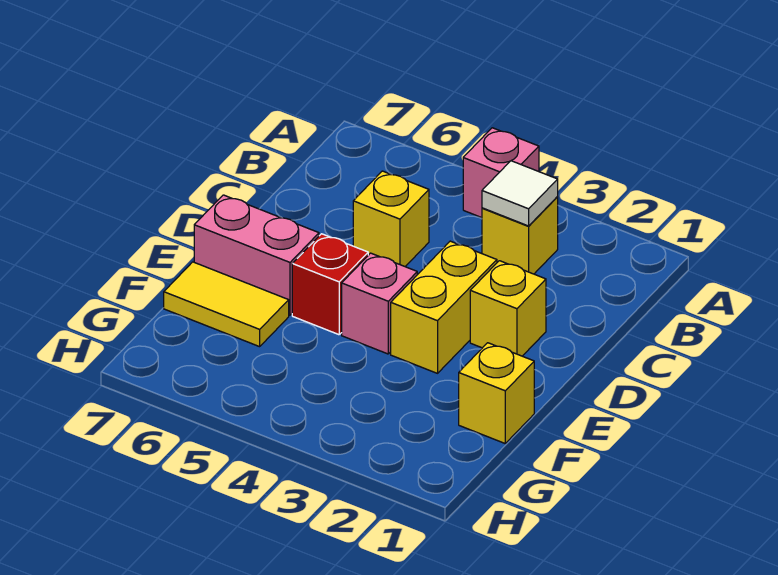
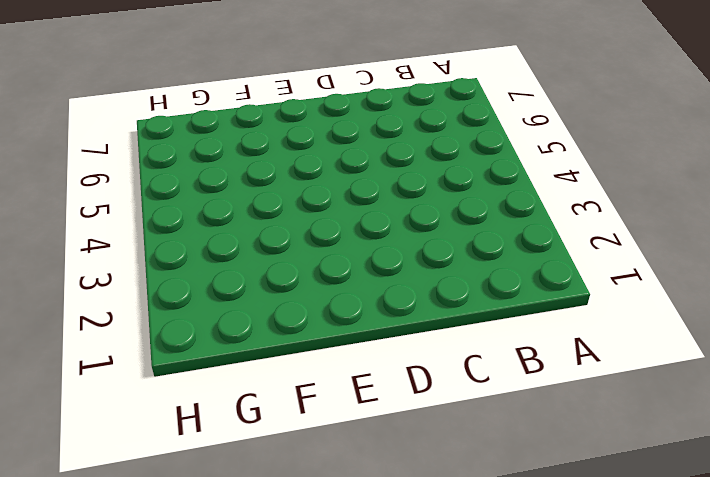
none -> pink brick A4 level 1
none -> yellow brick B3 level 1

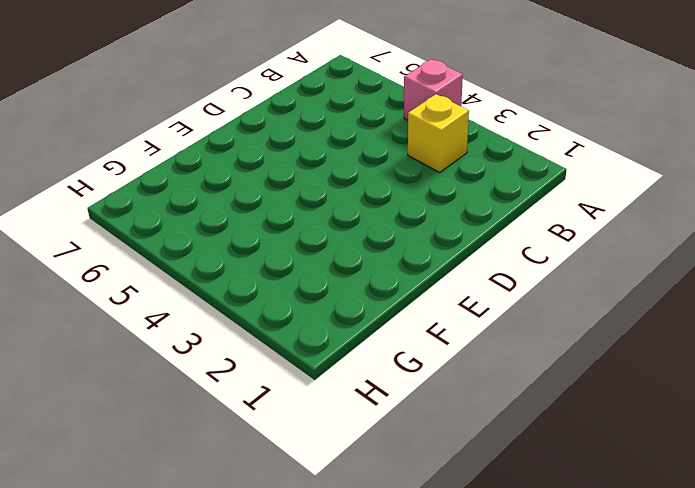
none -> yellow brick C5 level 1
none -> yellow brick D2 level 1

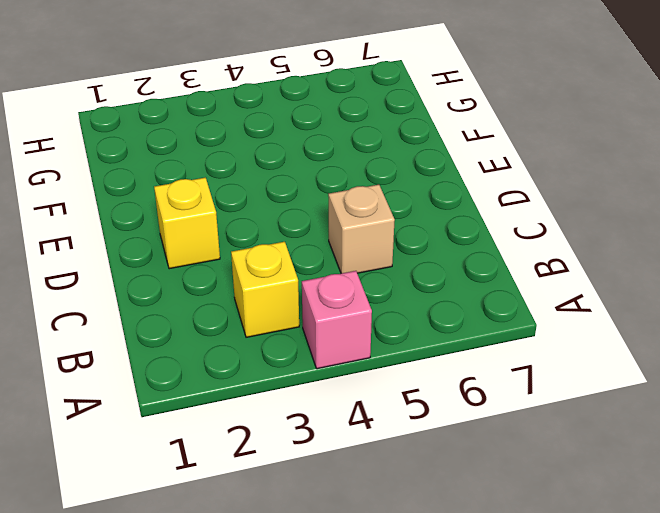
tan brick C5 level 1 -> yellow brick C5 level 1
none -> yellow brick D3:E3 level 1
none -> pink brick E4 level 1

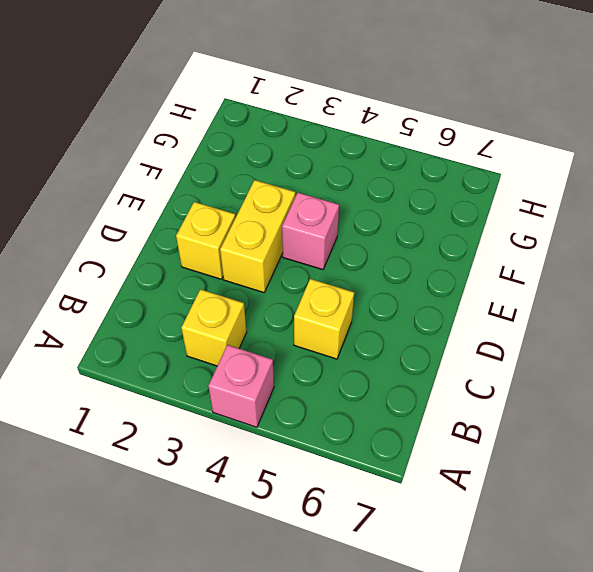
none -> red brick E5 level 1
none -> pink brick E6:E7 level 1

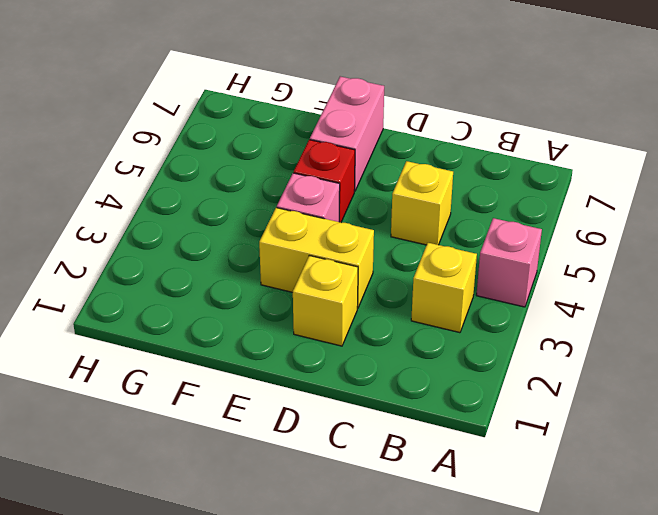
none -> yellow brick F1 level 1
none -> yellow tile F6:F7 level 1

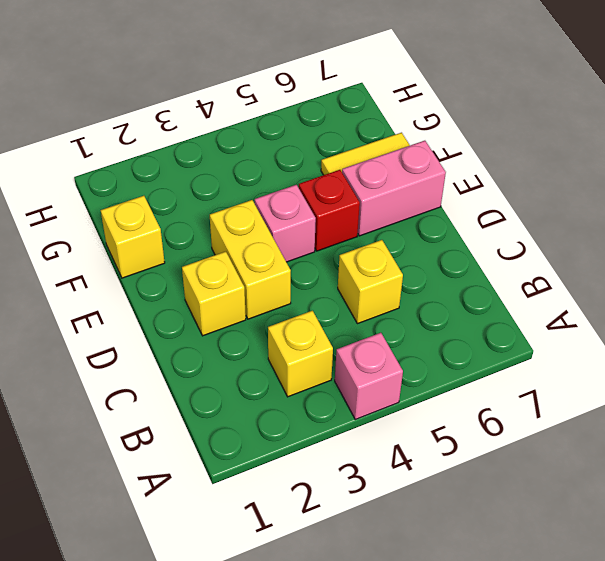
none -> white tile B3 level 2

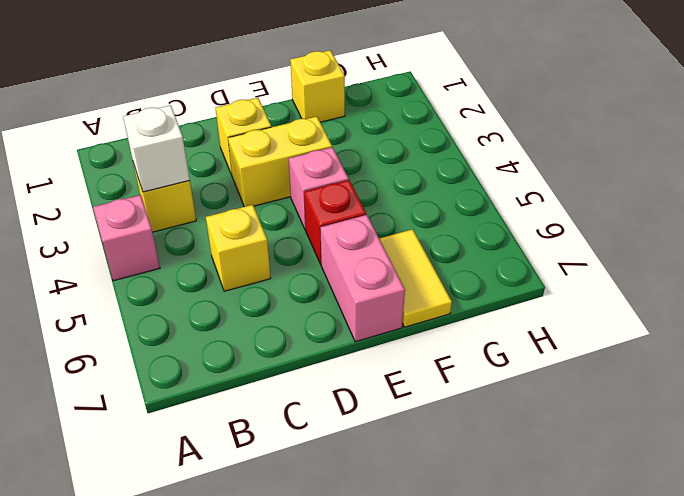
white brick B3 level 2 -> white tile B3 level 2

